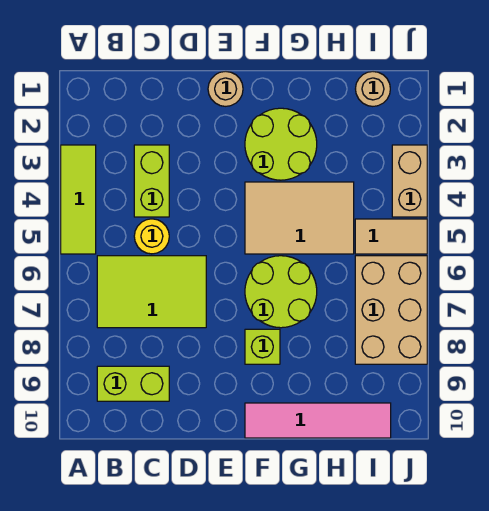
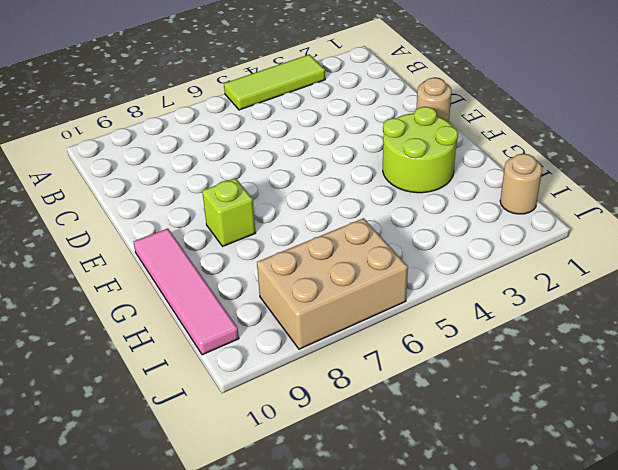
none -> lime tile B6:D7 level 1
none -> lime brick B9:C9 level 1
none -> lime brick C3:C4 level 1

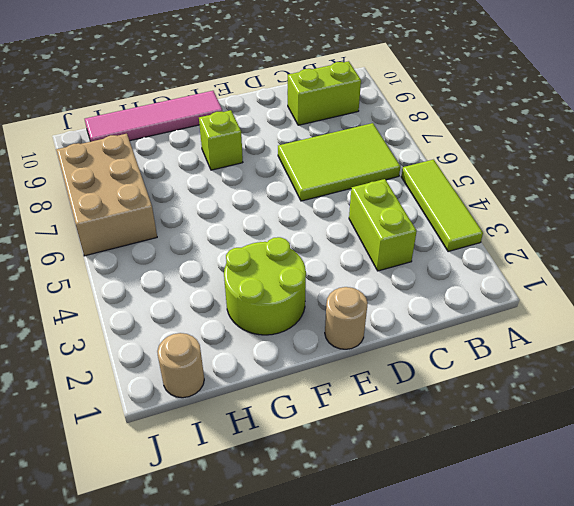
none -> yellow round brick C5 level 1
none -> tan tile F4:H5 level 1
none -> lime round brick F6:G7 level 1

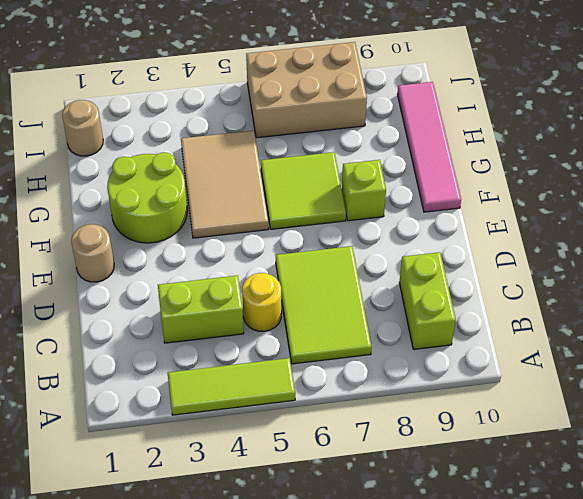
lime tile F6:G7 level 1 -> lime round brick F6:G7 level 1
none -> tan tile I5:J5 level 1
none -> tan brick J3:J4 level 1

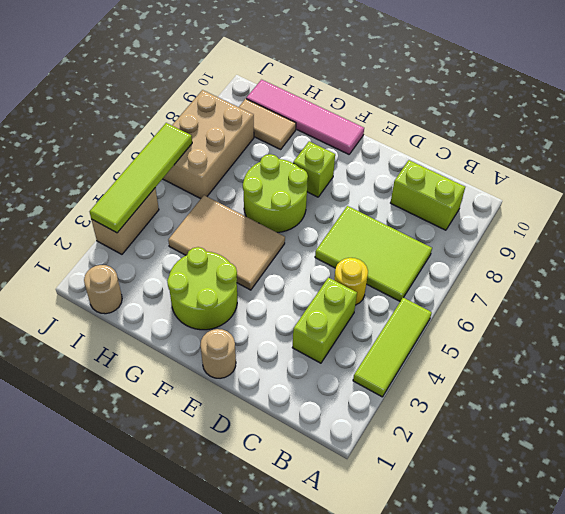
tan tile H9:I9 level 1 -> tan tile I5:J5 level 1
lime tile J3:J6 level 2 -> none

